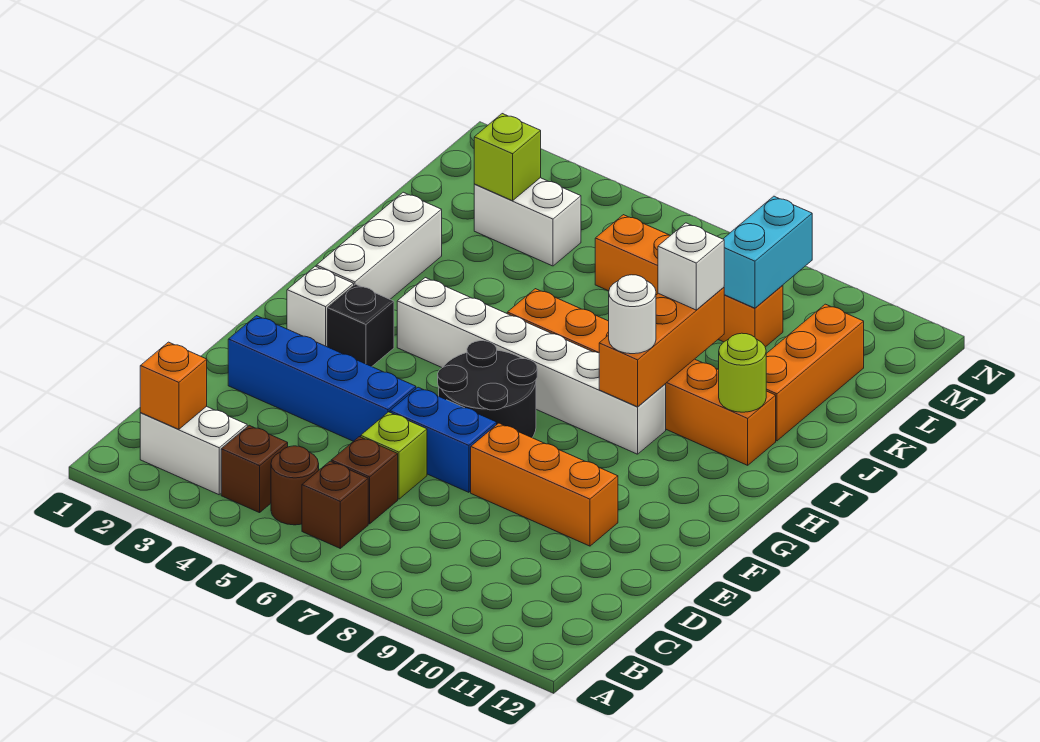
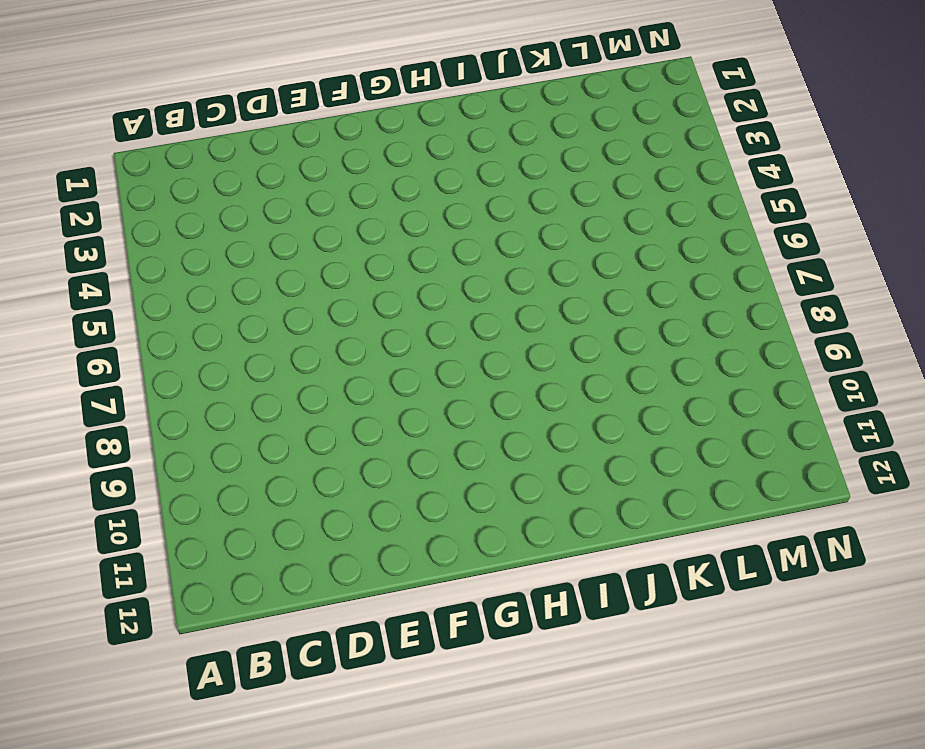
none -> white brick B2:B3 level 1
none -> brown brick B4 level 1
none -> brown round brick B5 level 1

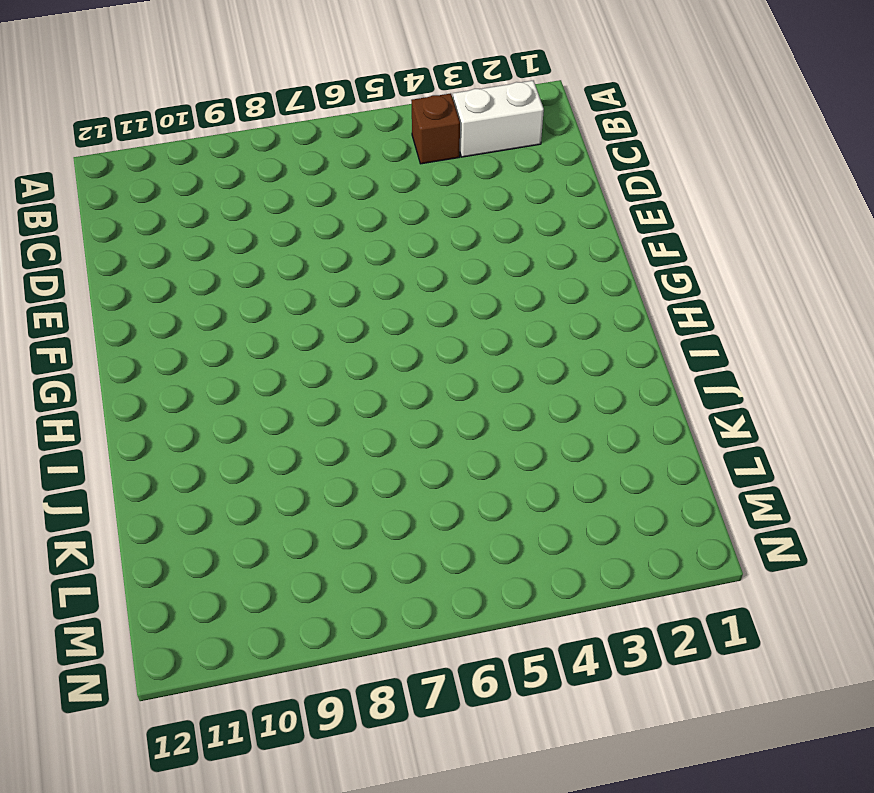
none -> brown round brick B5 level 1
none -> brown brick B6 level 1
none -> brown brick C6 level 1

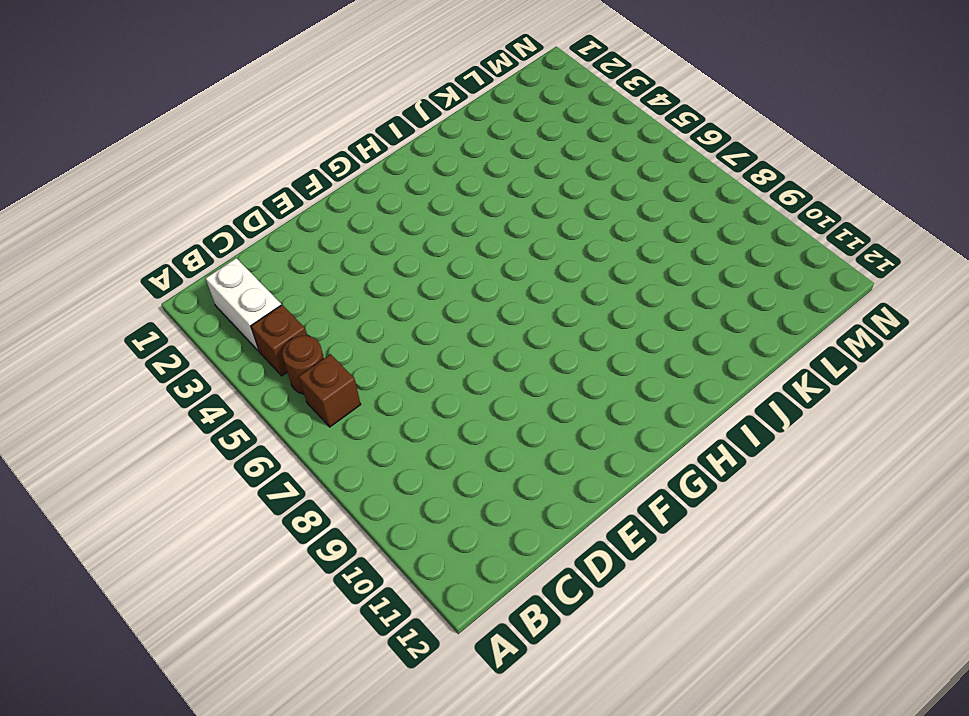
none -> brown brick C6 level 1
none -> lime brick D6 level 1
none -> blue brick E2:E5 level 1

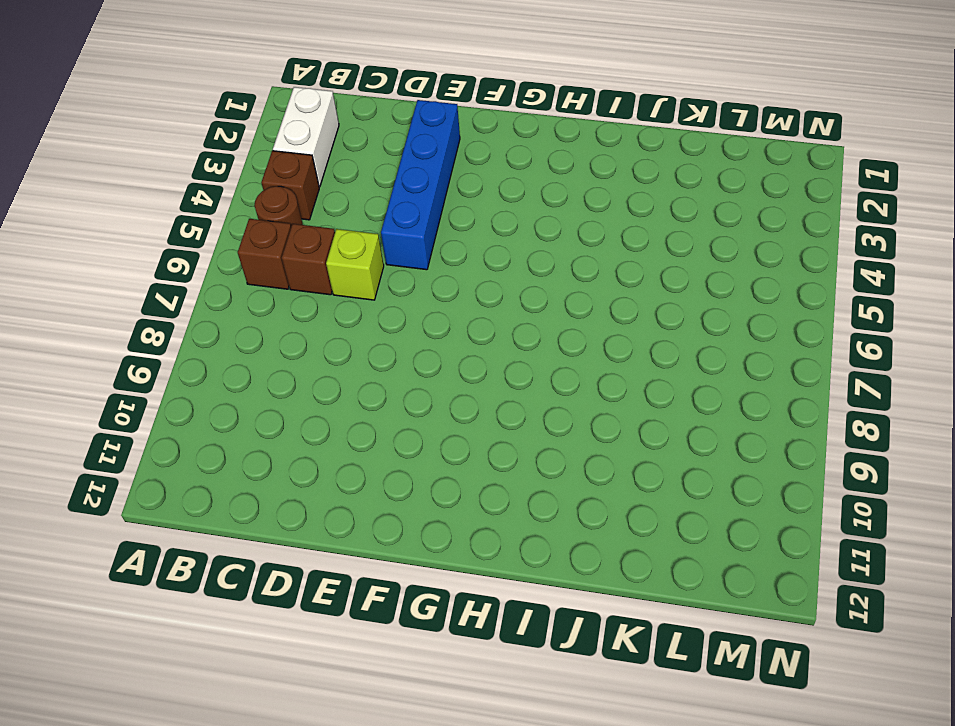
none -> blue brick E6:E7 level 1
none -> orange brick E8:E10 level 1
none -> black round brick F6:G7 level 1

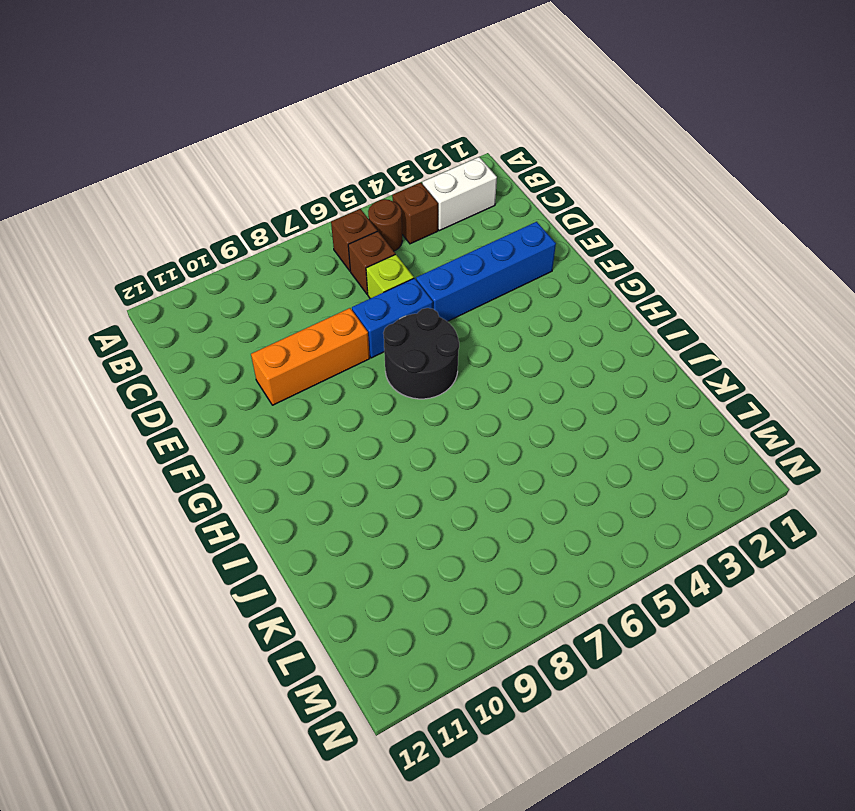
none -> white brick G2 level 1
none -> black brick G3 level 1
none -> white brick H2:J2 level 1

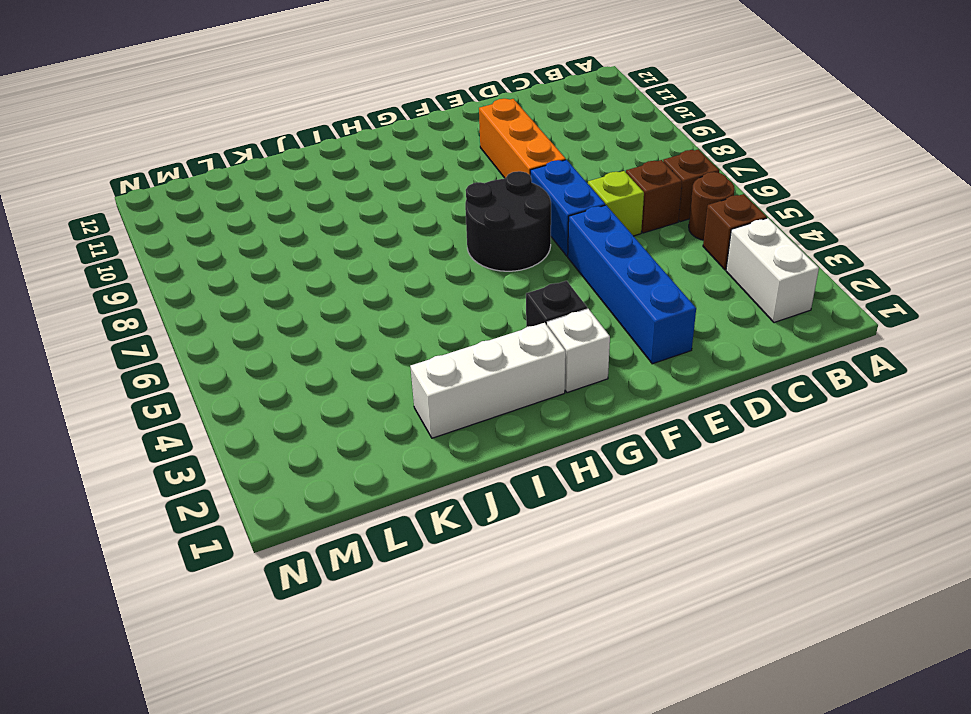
none -> white brick H4:H9 level 1
none -> orange brick I6:I11 level 1
none -> orange brick J11:L11 level 1

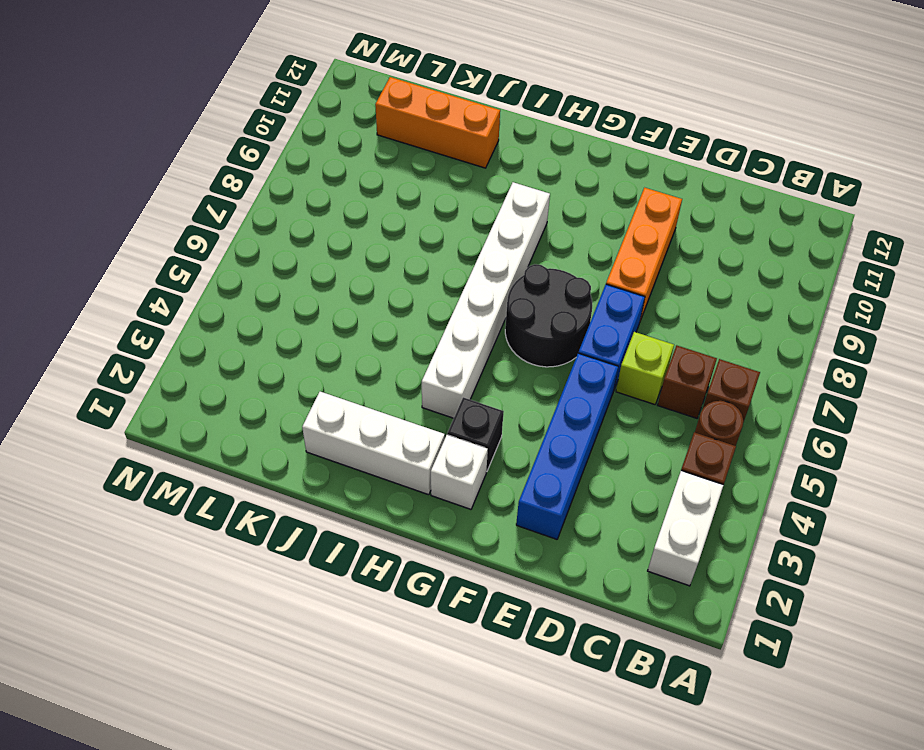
none -> orange brick I6:I11 level 1
none -> white brick L3:L4 level 1
none -> orange brick L6:L9 level 1

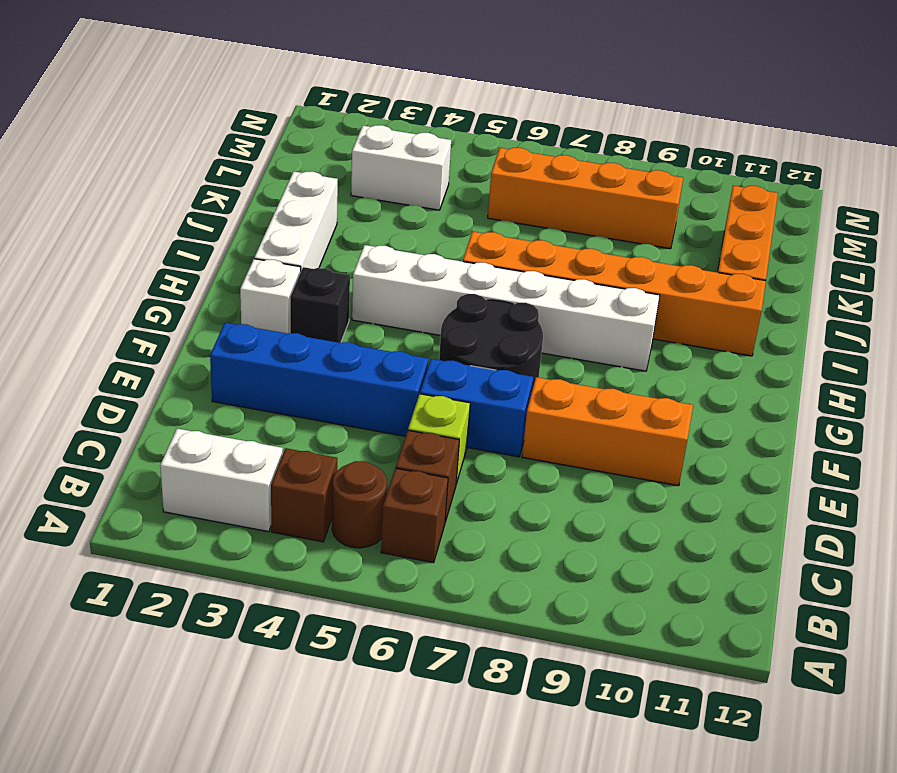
none -> orange brick B2 level 2
none -> orange brick H9:J9 level 2
none -> lime round brick I11 level 2

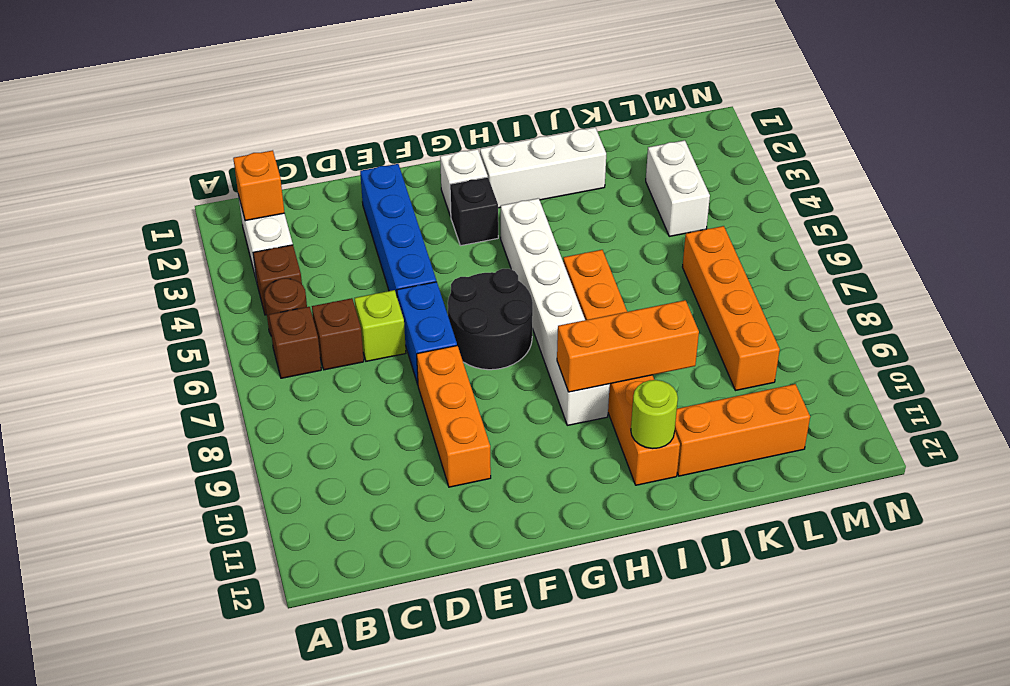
none -> lime brick L3 level 2
none -> cyan brick L9:M9 level 2
none -> white round brick H9 level 3

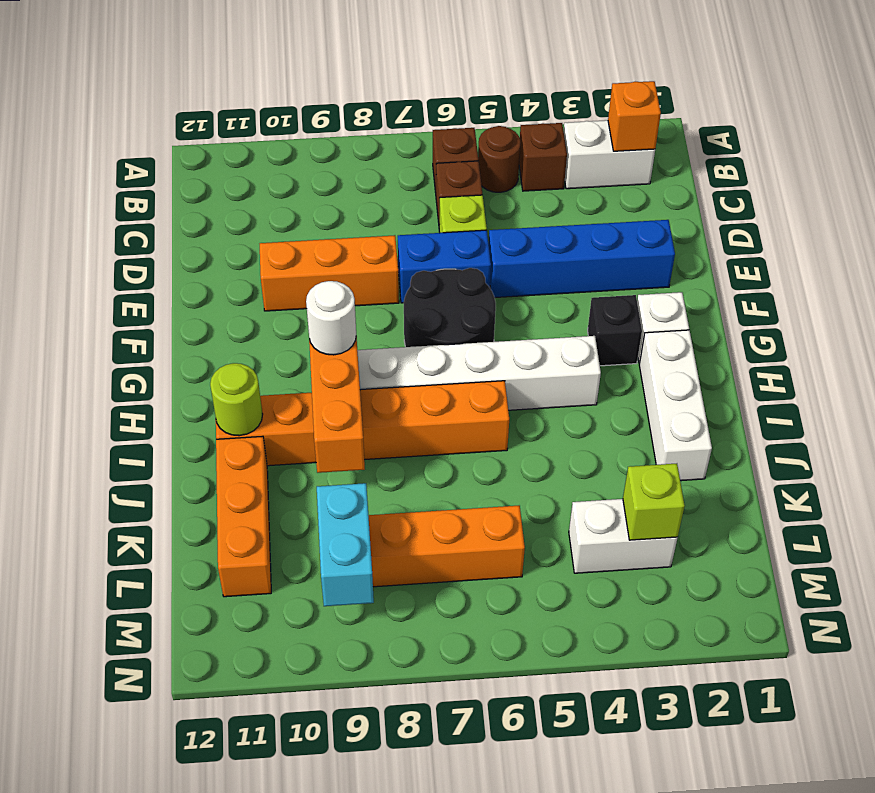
none -> white brick J9 level 3

